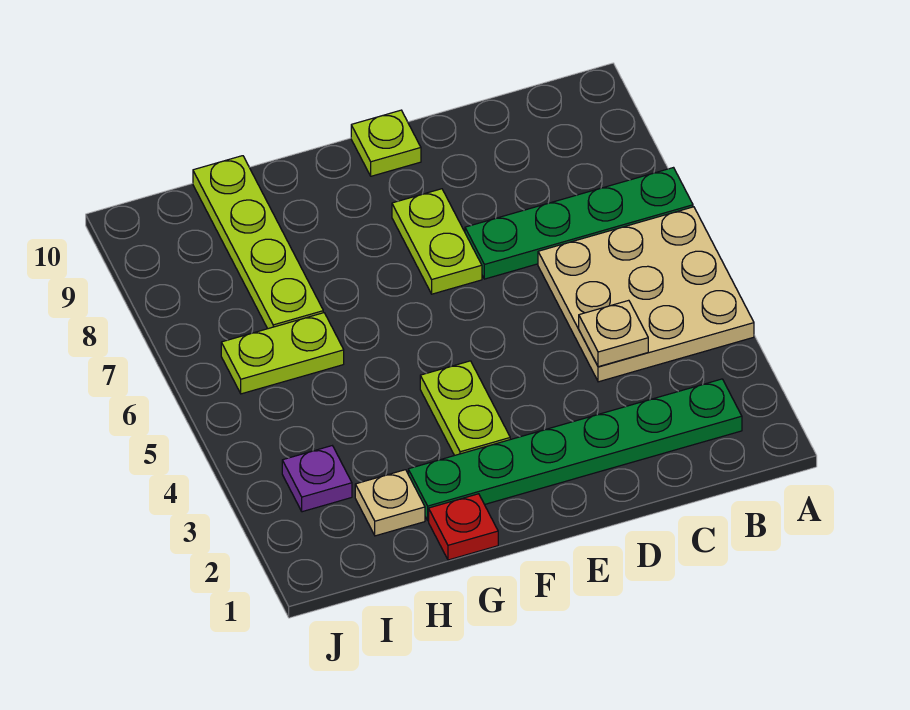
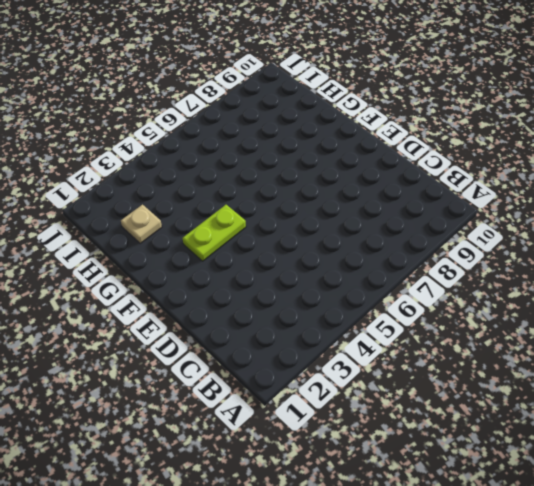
none -> tan plate A4:C6 level 1
none -> green plate A7:D7 level 1
none -> green plate B2:G2 level 1

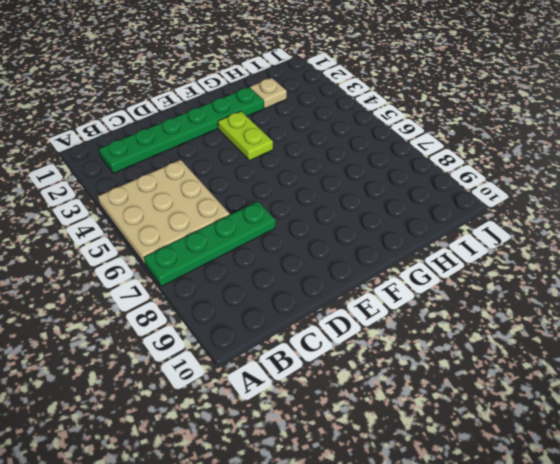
none -> lime plate E7:E8 level 1
none -> lime plate E10 level 1
none -> red plate G1 level 1

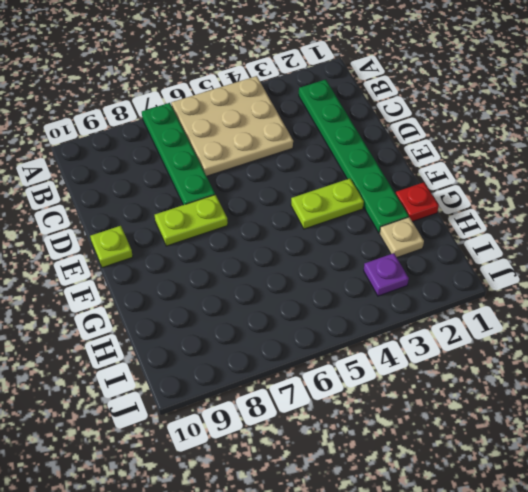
none -> lime plate H6:I6 level 1
none -> lime plate H7:H10 level 1
none -> tan plate C4 level 2

